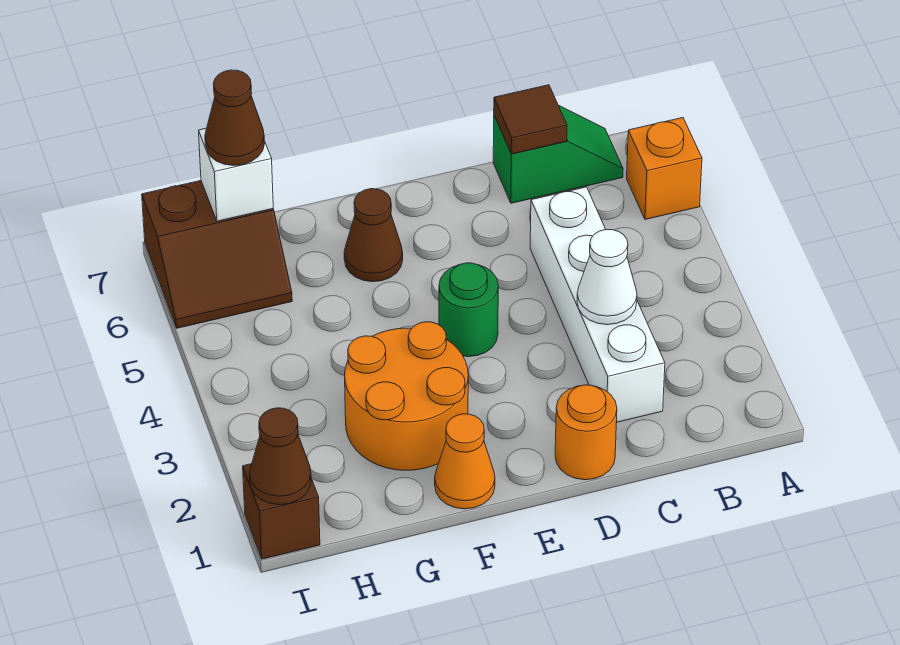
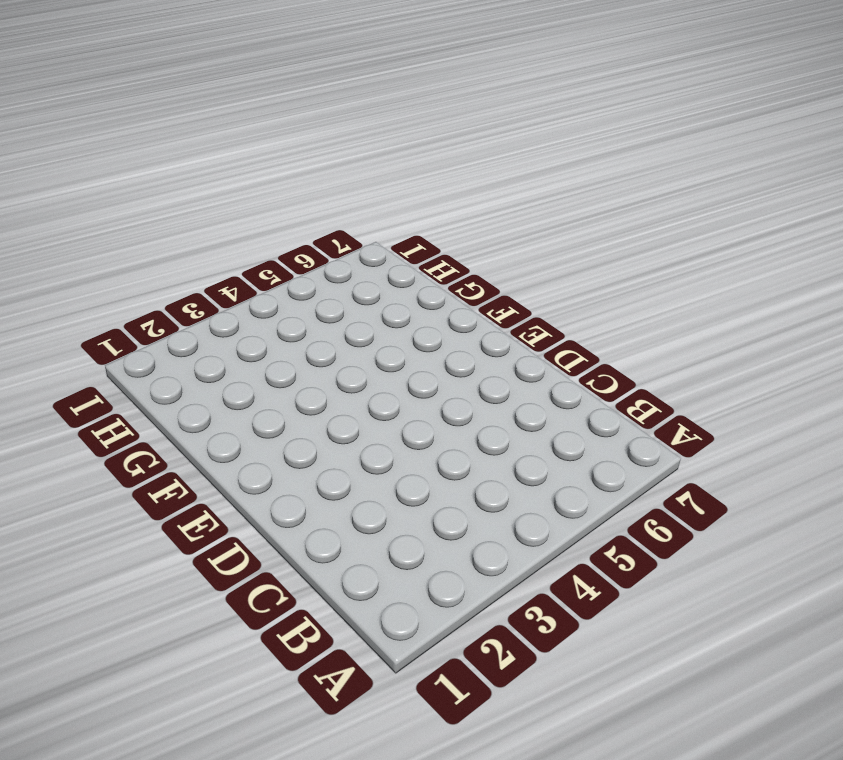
none -> orange brick A6 level 1
none -> green slope B7:C7 level 1 top C
none -> white brick C2:C5 level 1

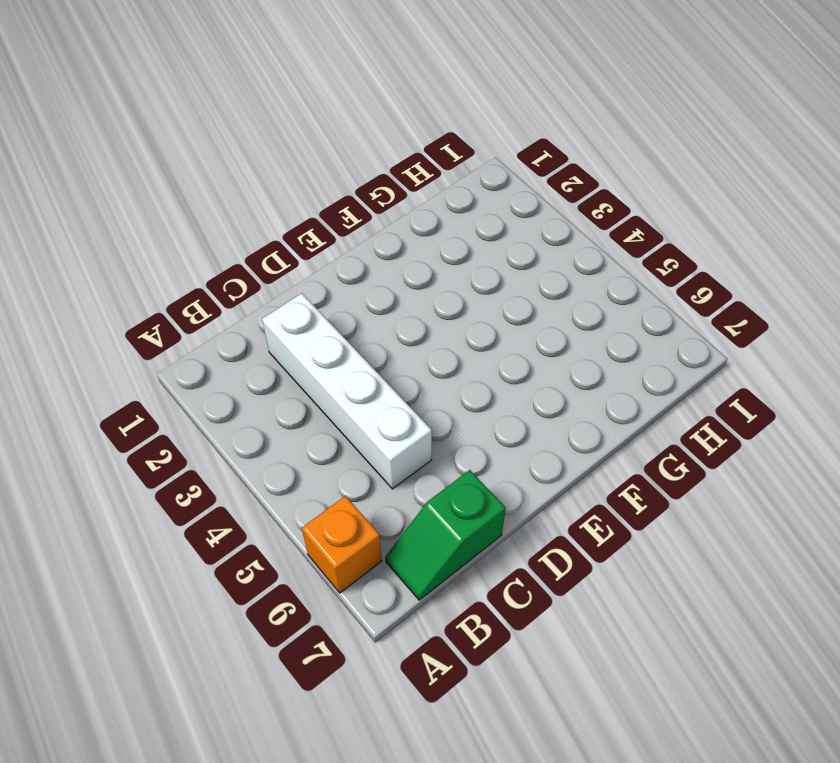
none -> orange round brick D1 level 1
none -> green round brick E4 level 1
none -> orange cone F1 level 1

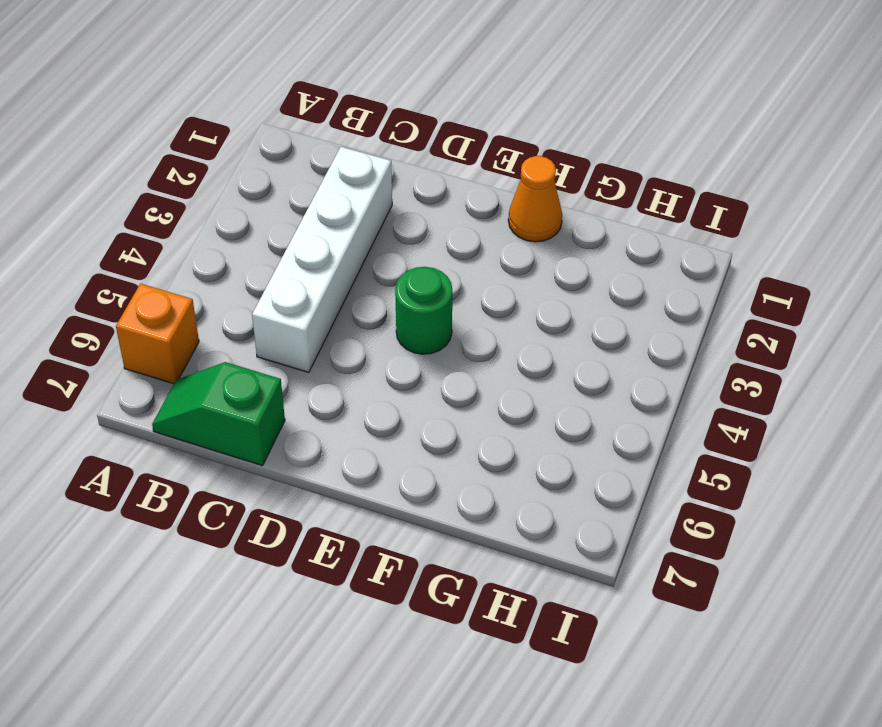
none -> orange round brick D1 level 1
none -> orange round brick F2:G3 level 1
none -> brown cone F6 level 1

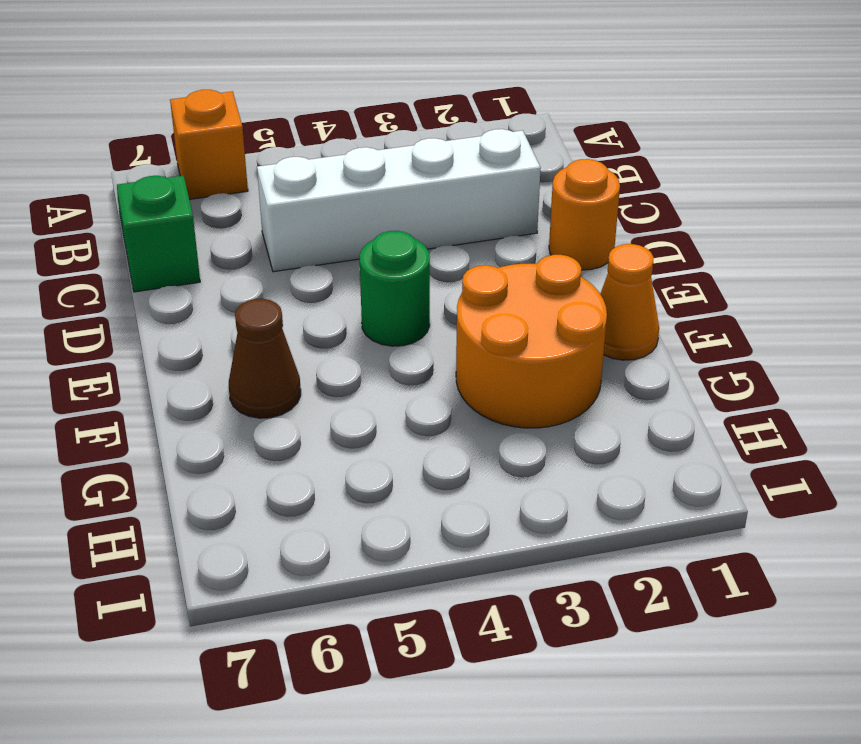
none -> brown slope H6:I7 level 1 top 7
none -> brown brick I1 level 1
none -> white cone C3 level 2

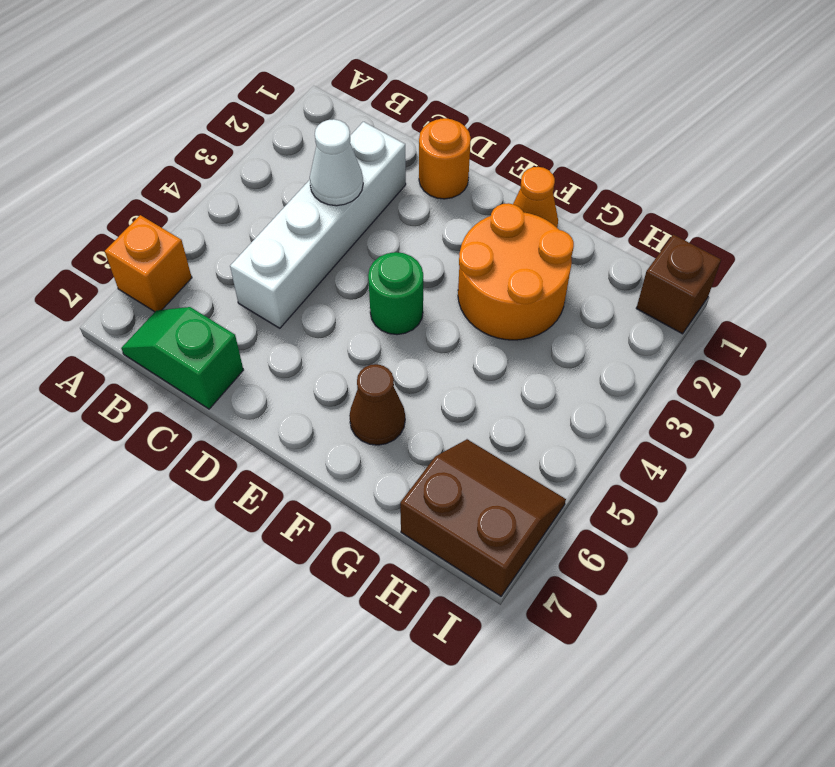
none -> brown tile C7 level 2
none -> white brick H7 level 2
none -> brown cone I1 level 2

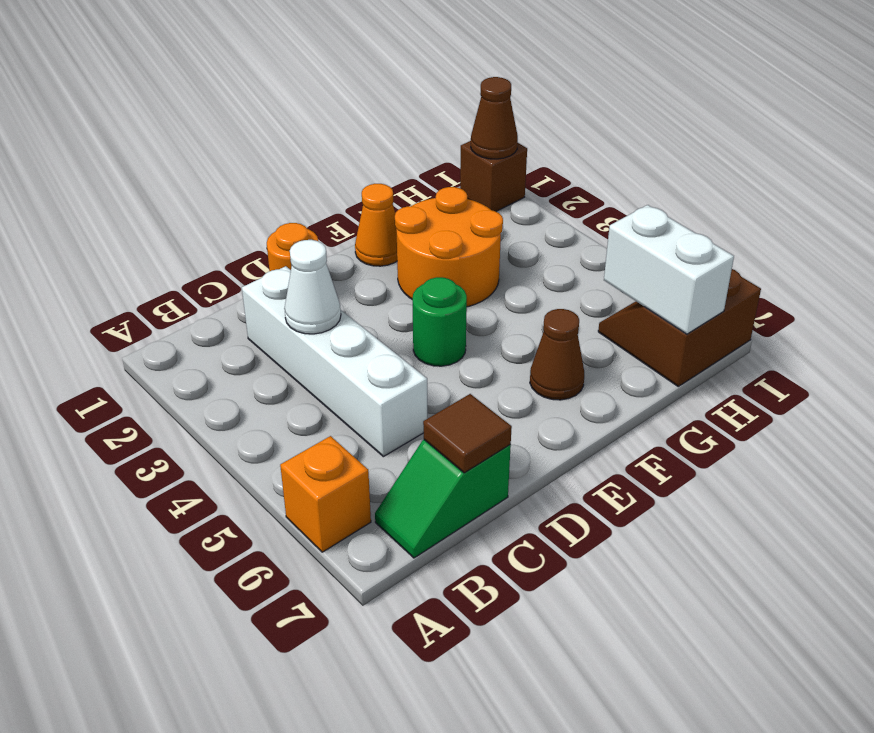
white brick H6:H7 level 2 -> white brick H7 level 2
none -> brown cone H7 level 3

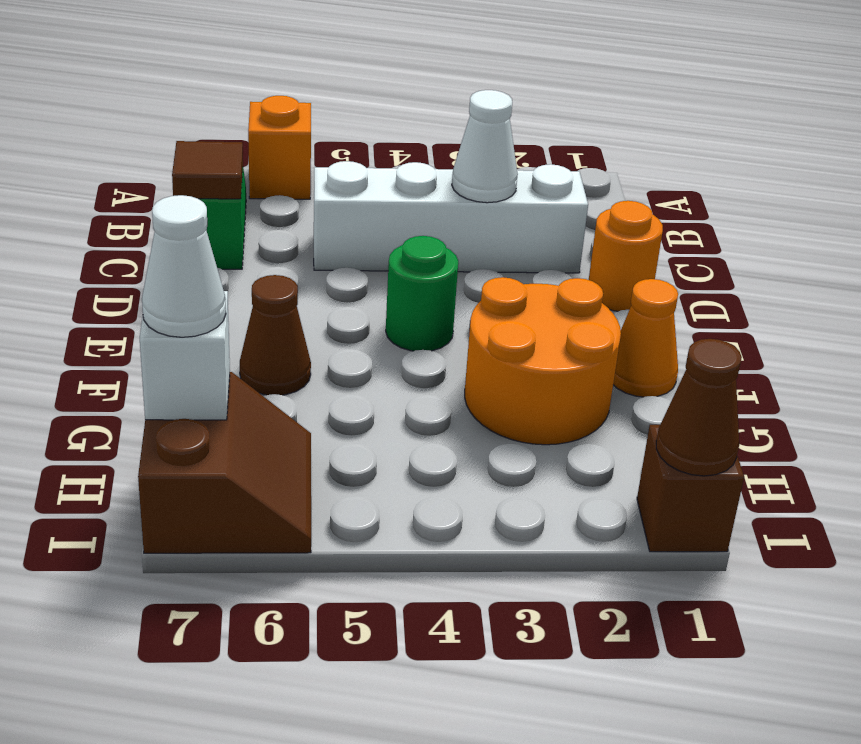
white cone H7 level 3 -> brown cone H7 level 3

